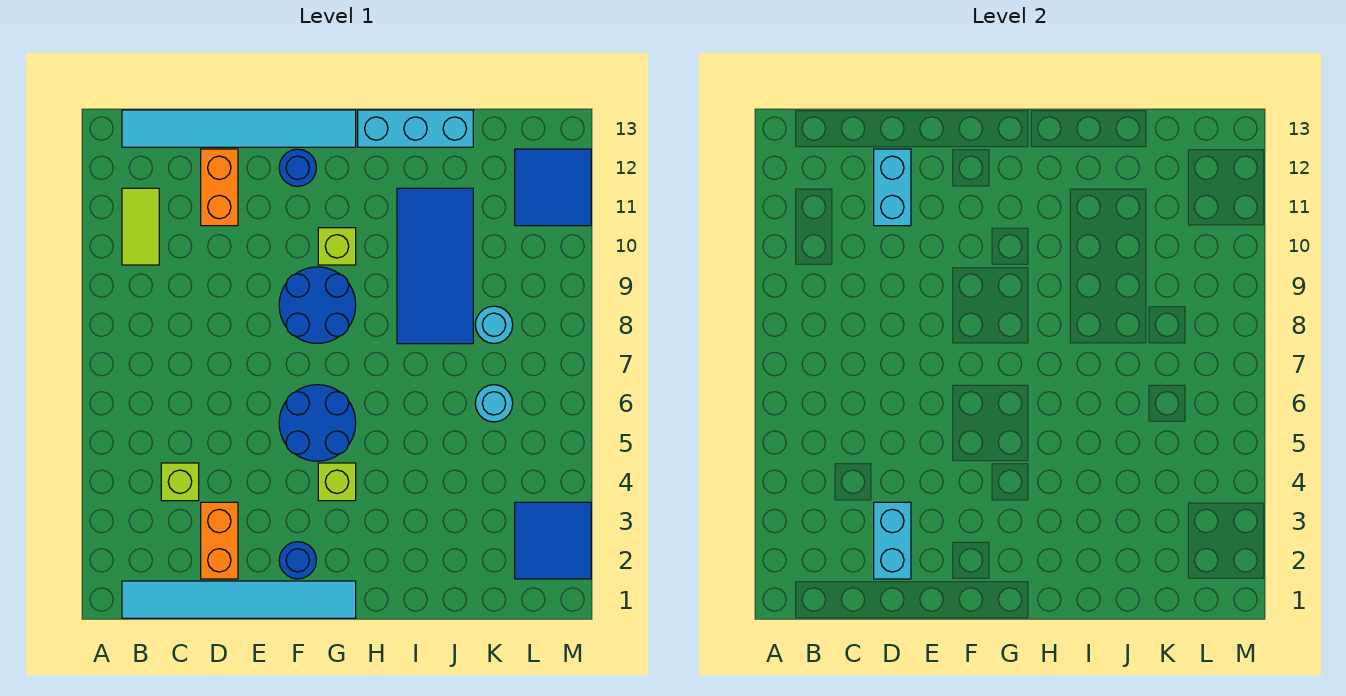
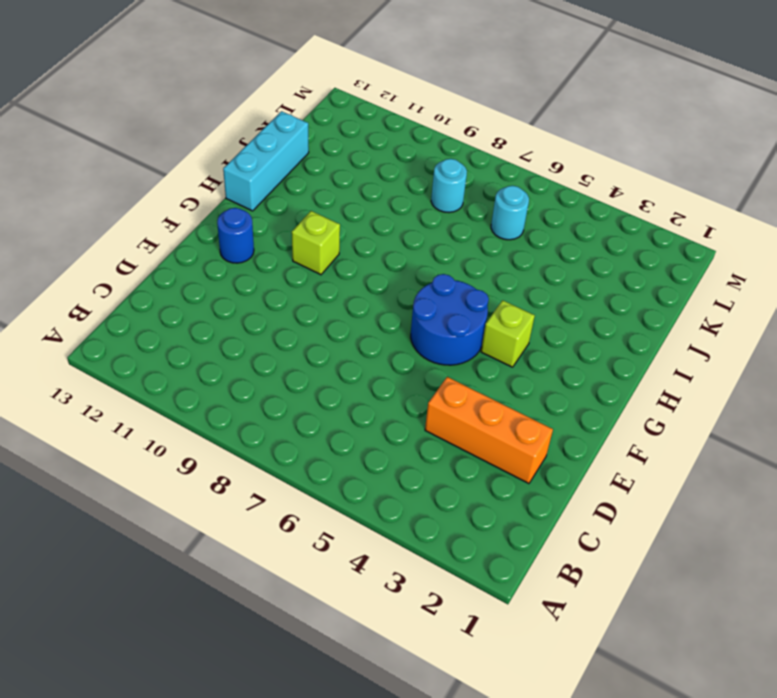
orange brick D2:D4 level 1 -> orange brick D2:D3 level 1
none -> cyan tile B1:G1 level 1
none -> lime tile B10:B11 level 1
none -> cyan tile B13:G13 level 1

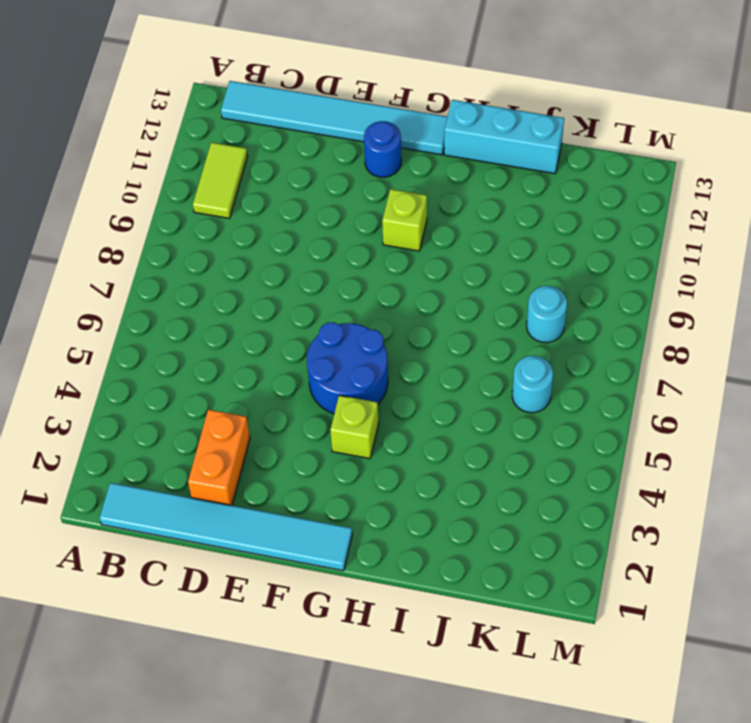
none -> lime brick C4 level 1
none -> orange brick D11:D12 level 1
none -> blue round brick F2 level 1

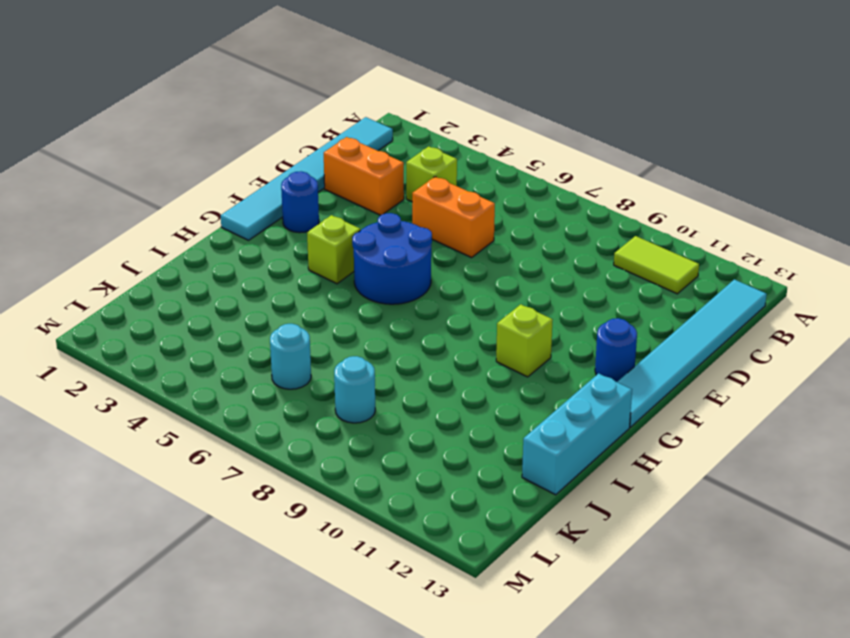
orange brick D5:D6 level 1 -> orange brick D11:D12 level 1
none -> blue round brick F8:G9 level 1
none -> blue tile I8:J11 level 1
none -> blue tile L2:M3 level 1

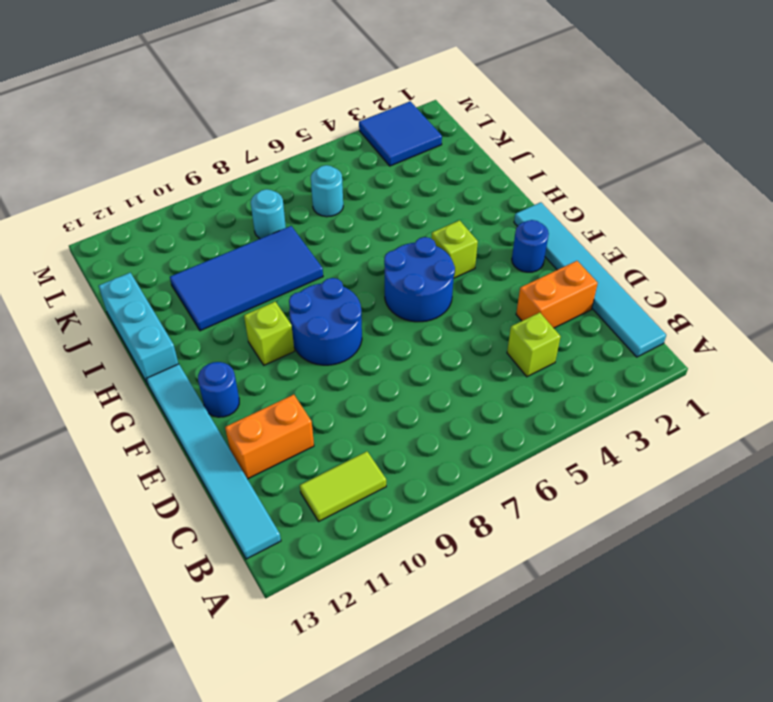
none -> blue tile L11:M12 level 1
none -> cyan brick D2:D3 level 2
none -> cyan brick D11:D12 level 2

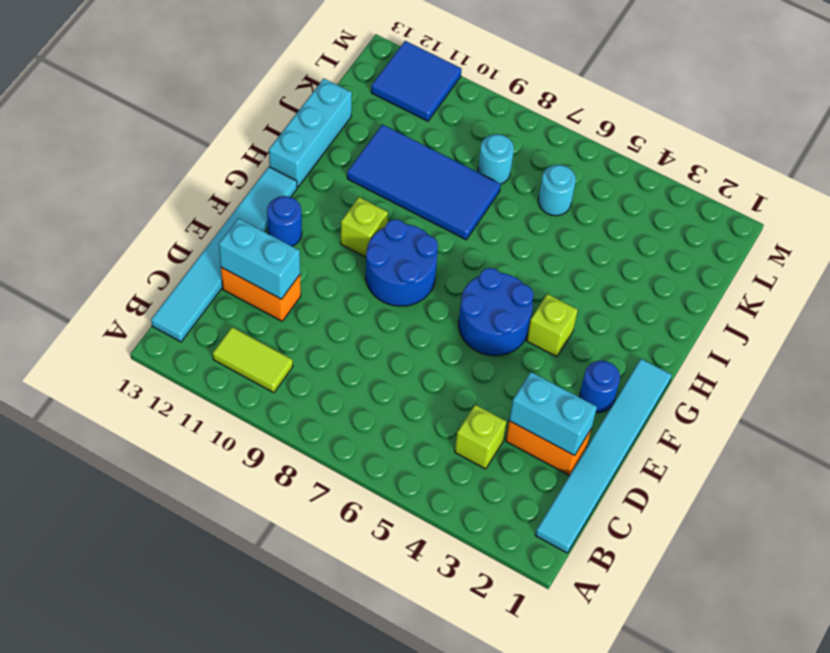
none -> blue tile L2:M3 level 1

